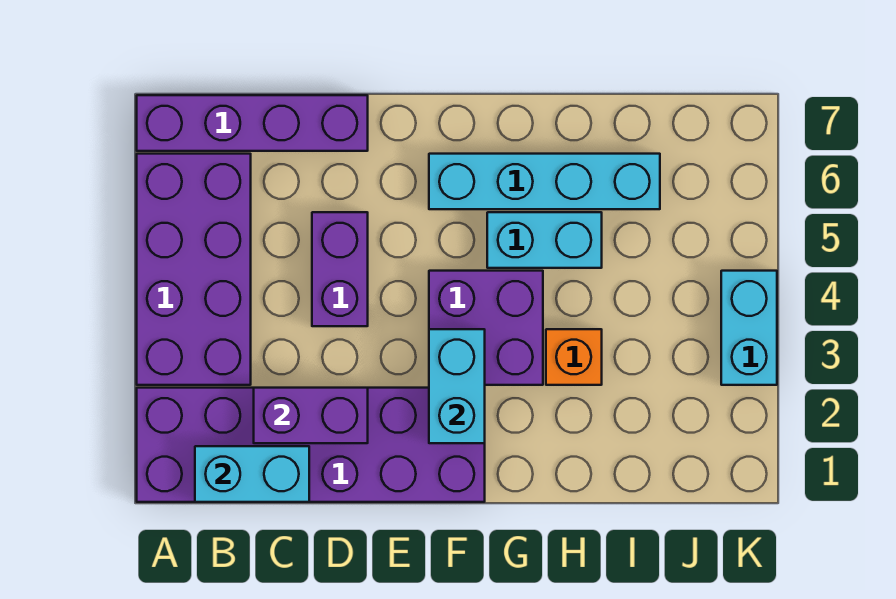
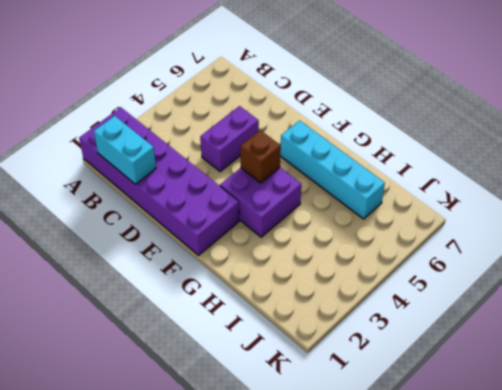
brown brick F4 level 2 -> none
none -> purple brick A3:B6 level 1
none -> purple brick A7:D7 level 1
none -> cyan brick G5:H5 level 1

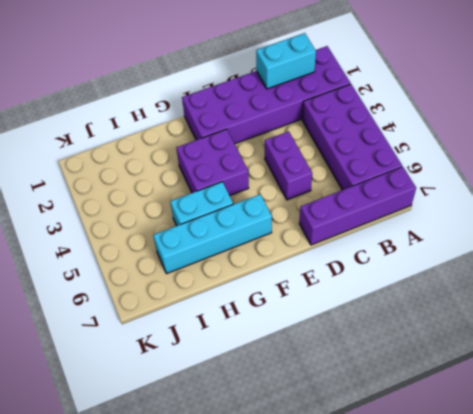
none -> orange brick H3 level 1
none -> cyan brick K3:K4 level 1
none -> purple brick C2:D2 level 2

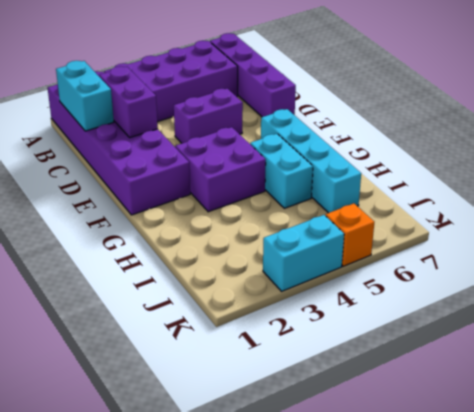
orange brick K5 level 1 -> orange brick H3 level 1
none -> cyan brick F2:F3 level 2

